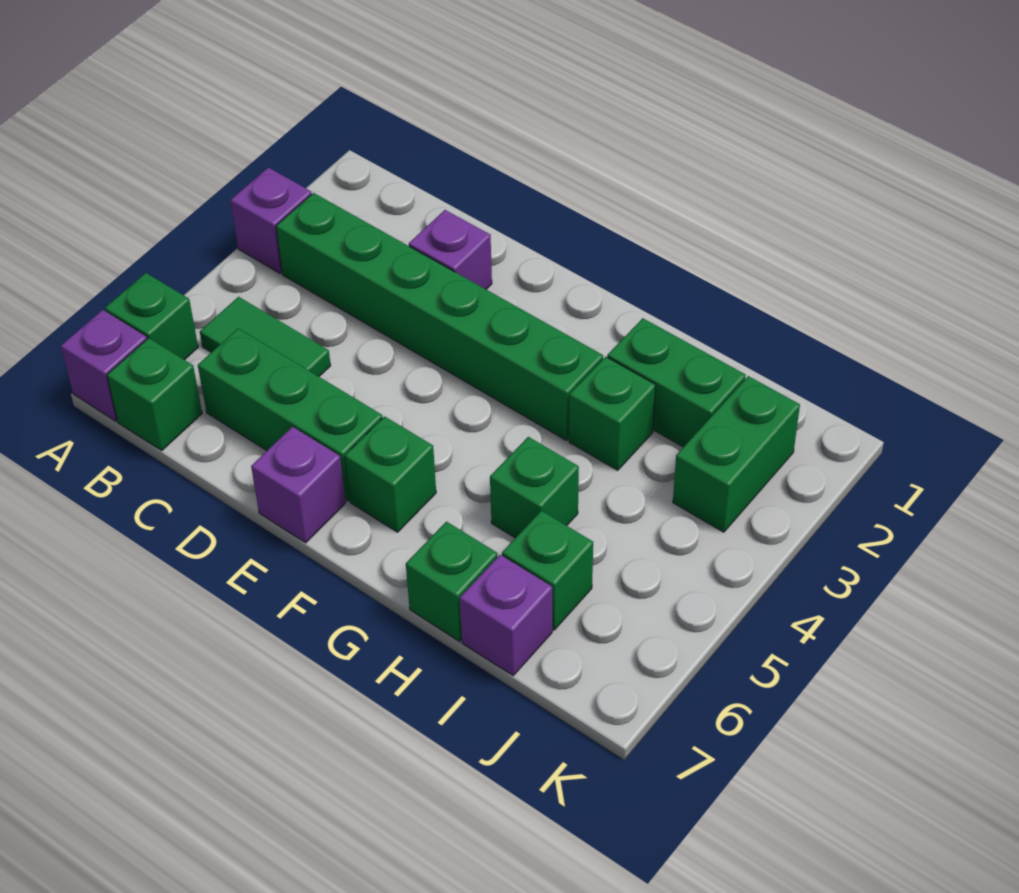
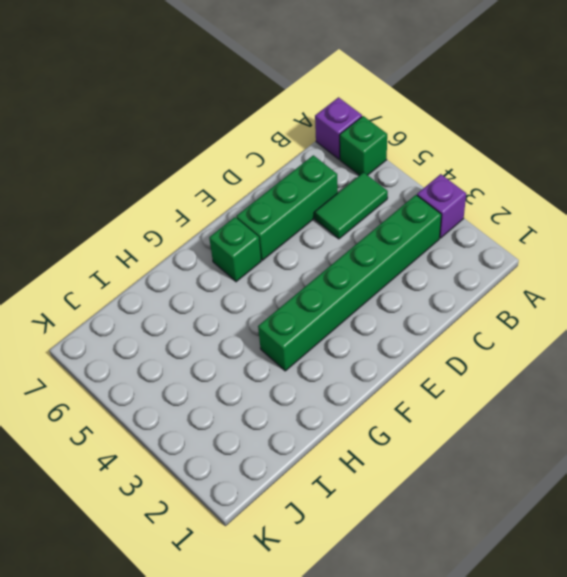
none -> green brick B7 level 1
none -> purple brick D2 level 1
none -> purple brick E7 level 1

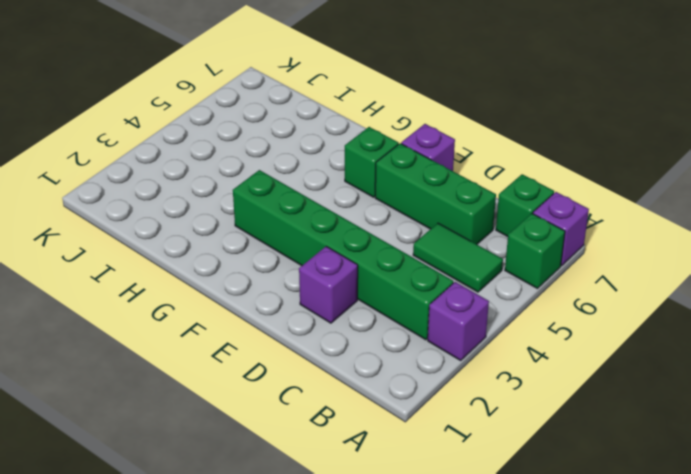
none -> green brick H2:I2 level 1
none -> green brick H3 level 1
none -> green brick H5 level 1

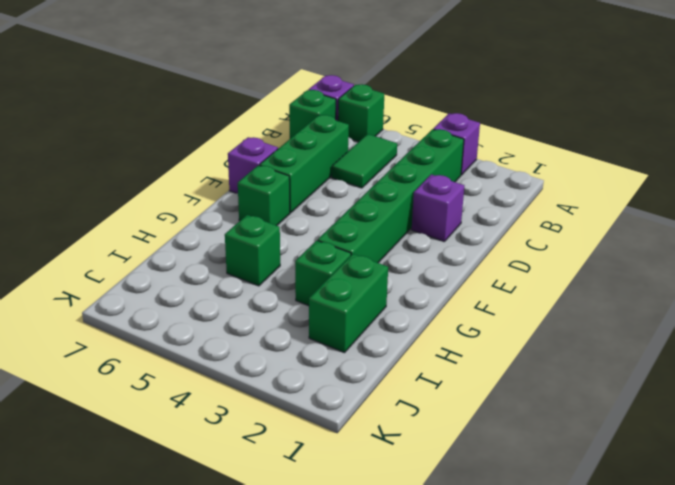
none -> green brick H7 level 1
none -> green brick I6 level 1
none -> purple brick I7 level 1

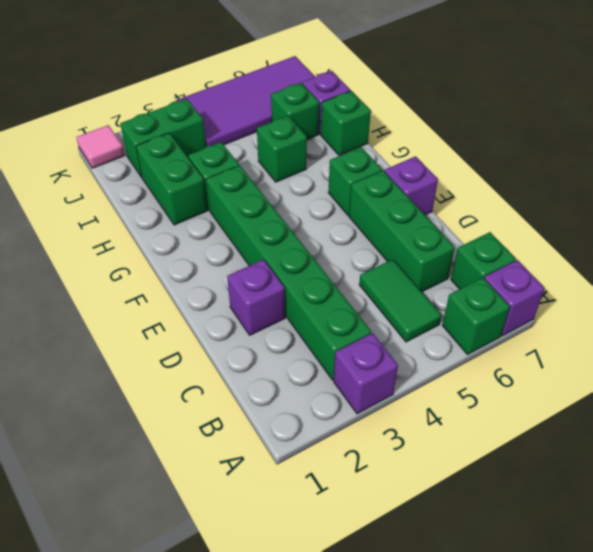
purple tile J4:K7 level 1 -> none
pink tile K1 level 1 -> none

